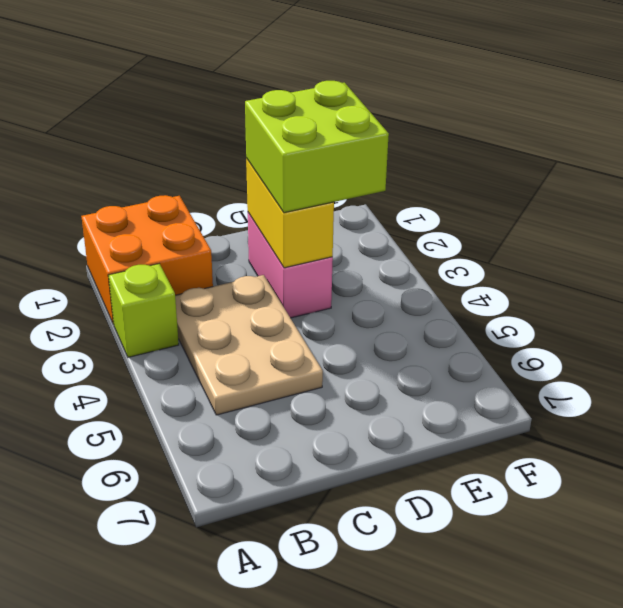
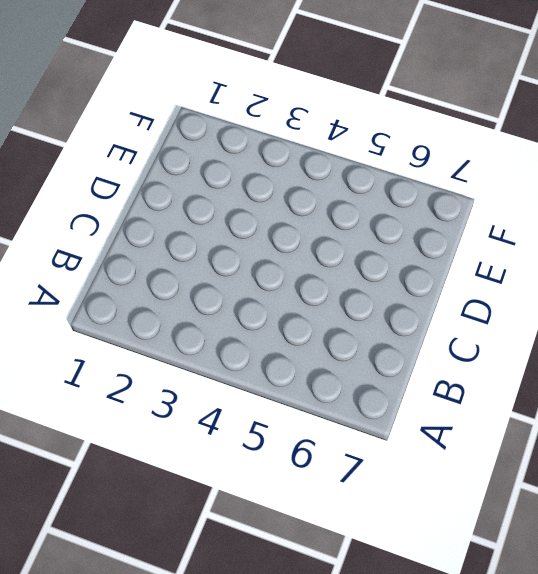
none -> orange brick A1:B2 level 1
none -> lime brick A3 level 1

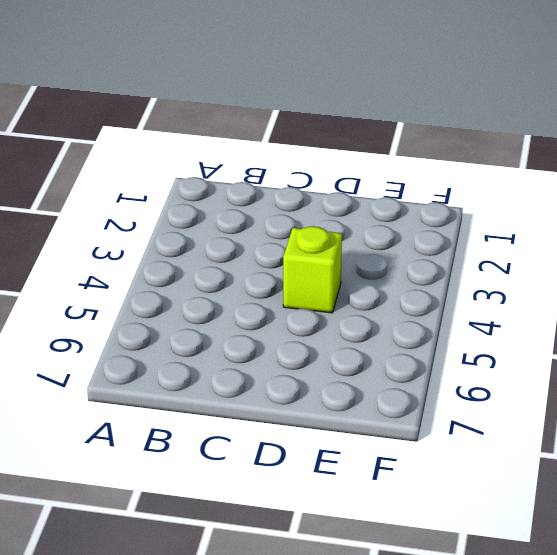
lime brick D4 level 1 -> lime brick A3 level 1
none -> orange brick A1:B2 level 1
none -> tan plate B3:C5 level 1

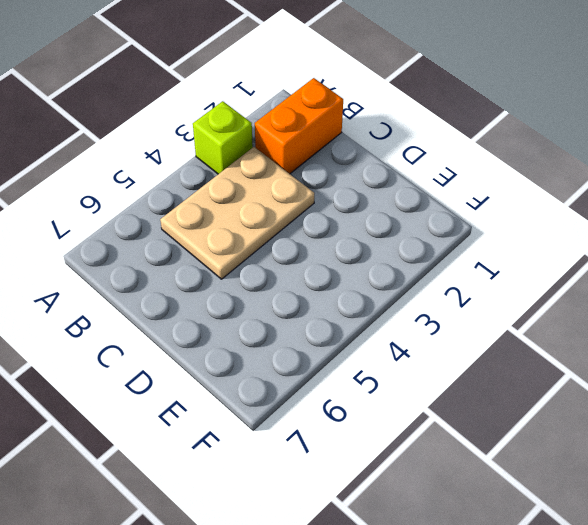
orange brick B1:B2 level 1 -> orange brick A1:B2 level 1
none -> pink brick D2:D3 level 1
none -> yellow brick D2:D3 level 2

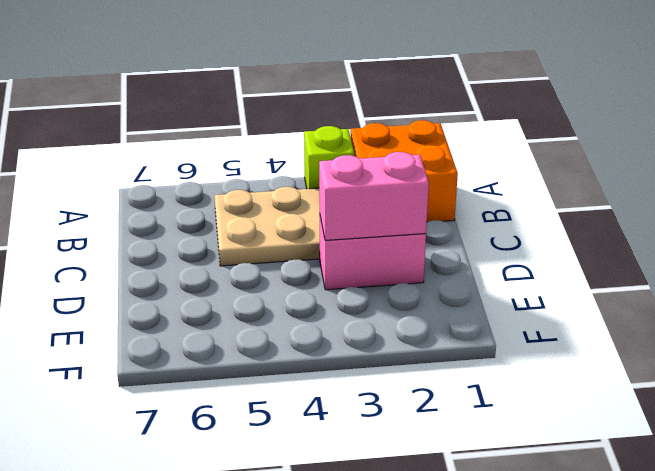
pink brick D2:D3 level 2 -> yellow brick D2:D3 level 2
none -> lime brick D2:E3 level 3

